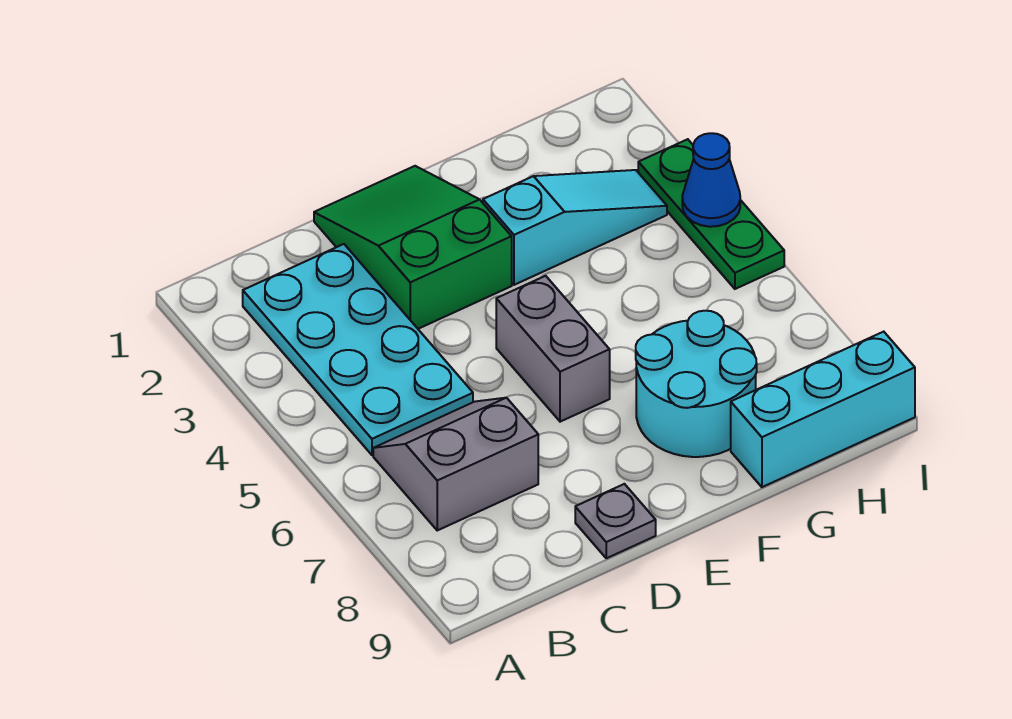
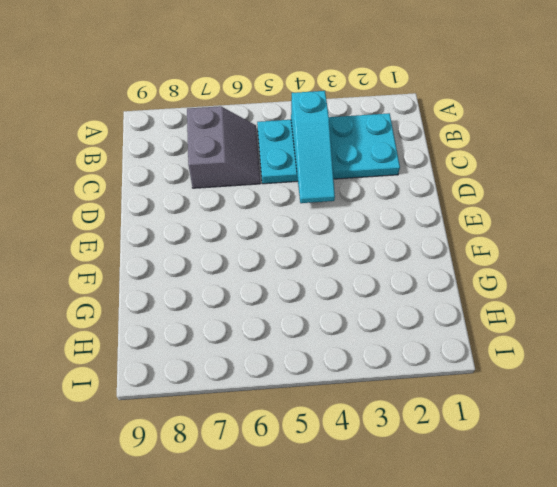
cyan slope B4:D4 level 2 top B -> cyan slope F3:H3 level 1 top F
none -> green slope D1:E3 level 1 top 3
none -> grey plate D9 level 1

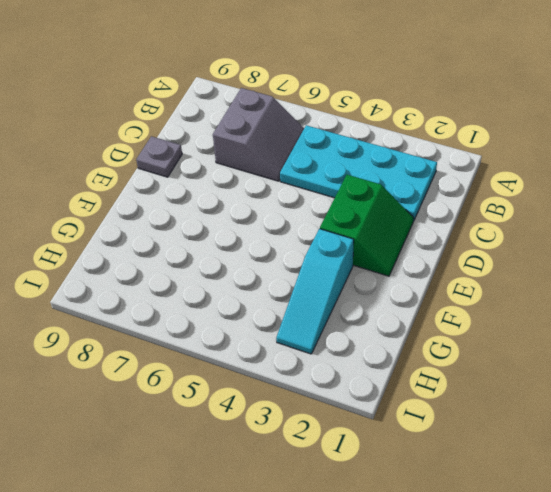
green slope D2:E3 level 1 top 3 -> green slope D1:E3 level 1 top 3
none -> grey brick E5:E6 level 1
none -> cyan round brick F7:G8 level 1

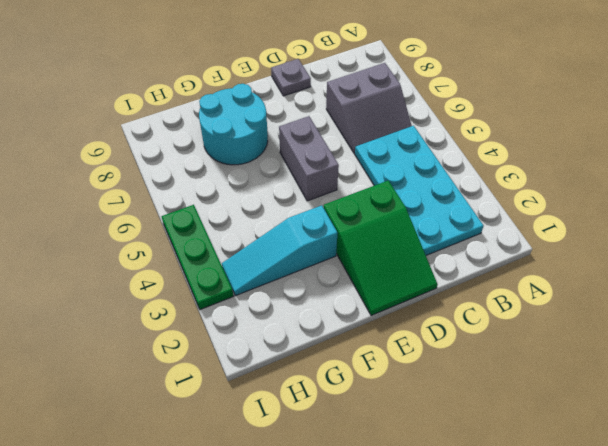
none -> cyan brick G9:I9 level 1
none -> blue cone I4 level 2

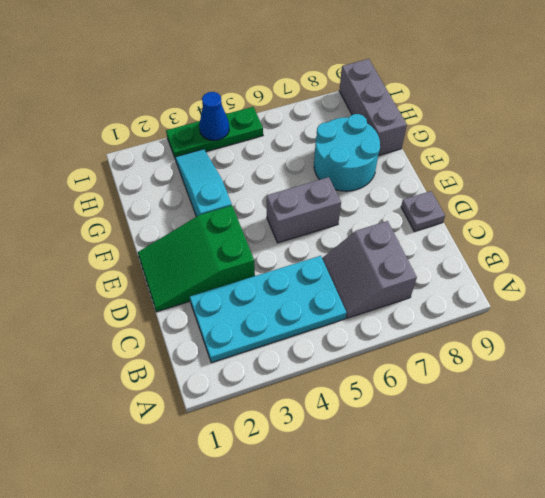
grey brick G9:I9 level 1 -> cyan brick G9:I9 level 1

